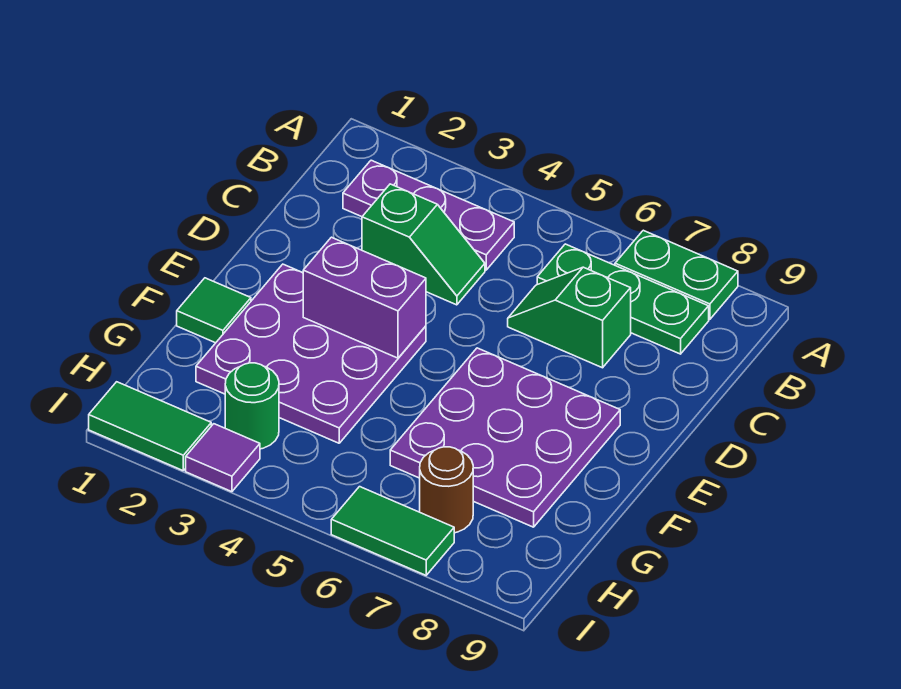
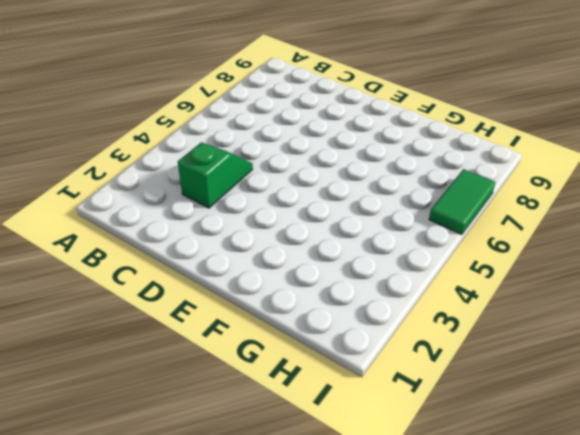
none -> green plate A7:A8 level 1
none -> purple plate B2:B4 level 1
none -> green plate B6:B8 level 1

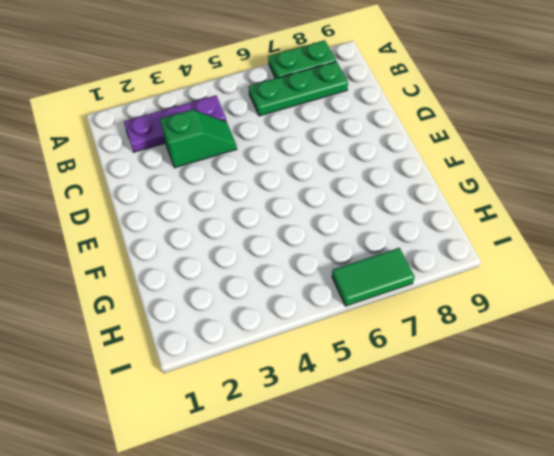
none -> green slope C6:C7 level 1 top 7
none -> purple plate E2:G4 level 1
none -> purple plate E6:G8 level 1

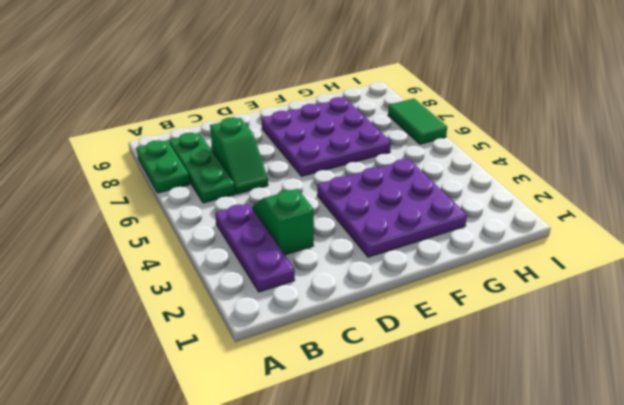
none -> green tile F1 level 1
none -> green round brick H3 level 1
none -> brown round brick H7 level 1

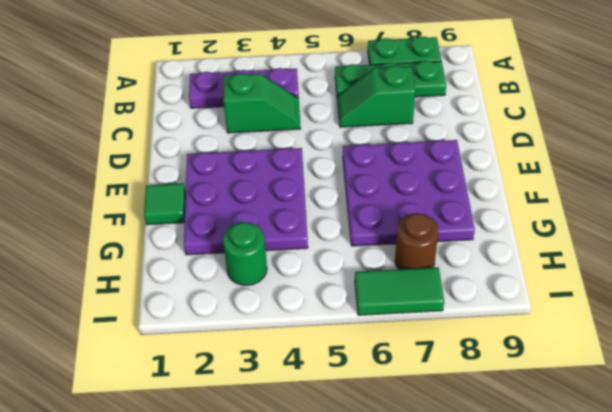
none -> green tile I1:I2 level 1
none -> purple tile I3 level 1
none -> purple brick E3:E4 level 2

